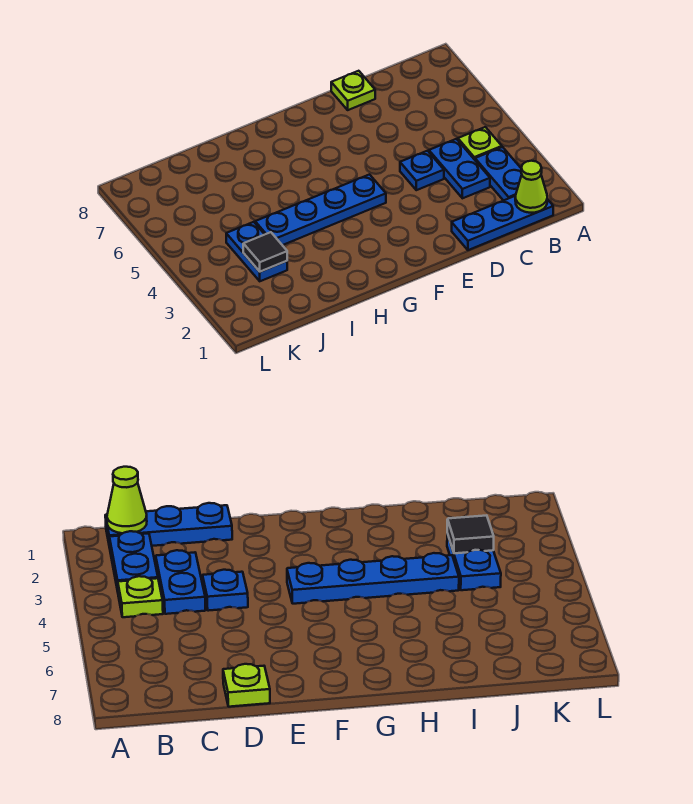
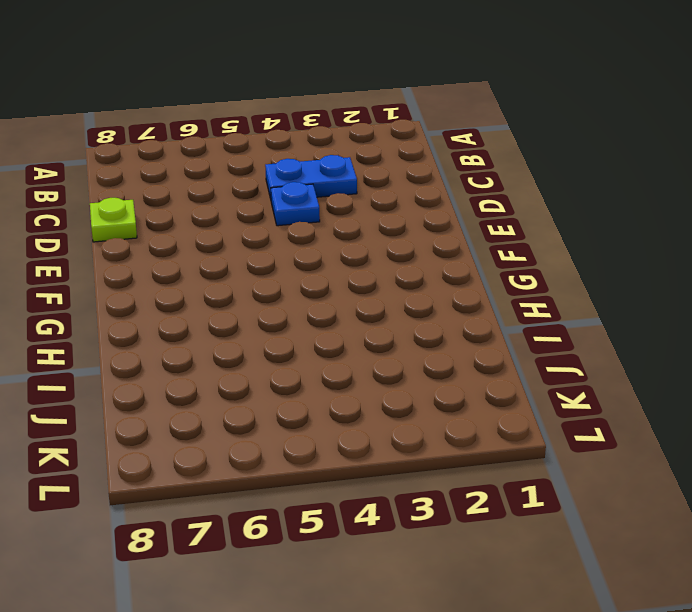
none -> blue plate B1:D1 level 1
none -> blue plate B2:B3 level 1

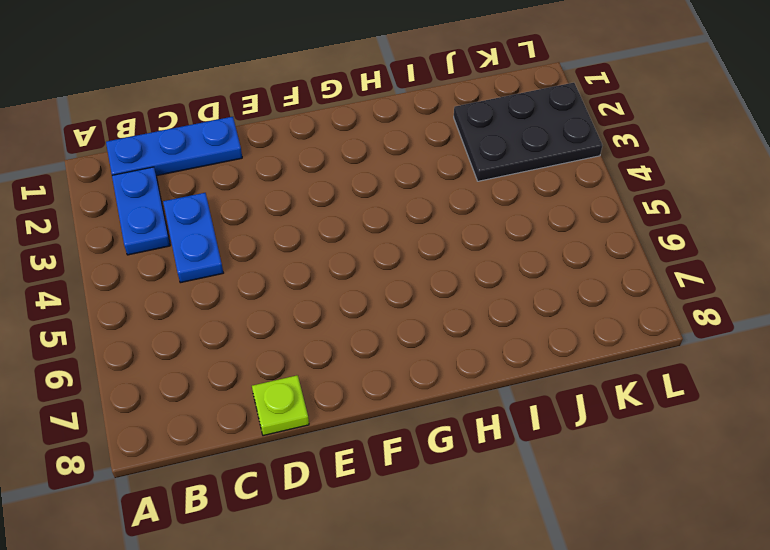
black plate J2:L3 level 1 -> blue plate J3:J4 level 1
none -> lime plate B4 level 1
none -> blue plate D4 level 1

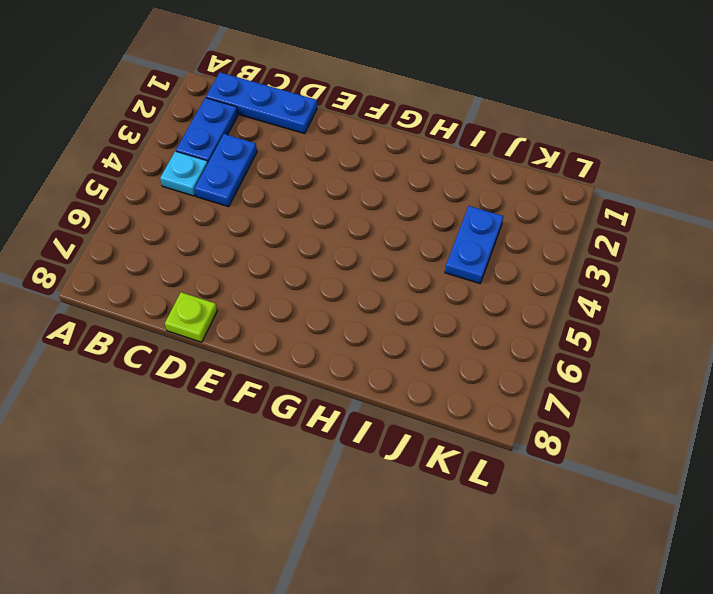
cyan plate B4 level 1 -> lime plate B4 level 1
none -> blue plate D4 level 1
none -> blue plate F4:I4 level 1

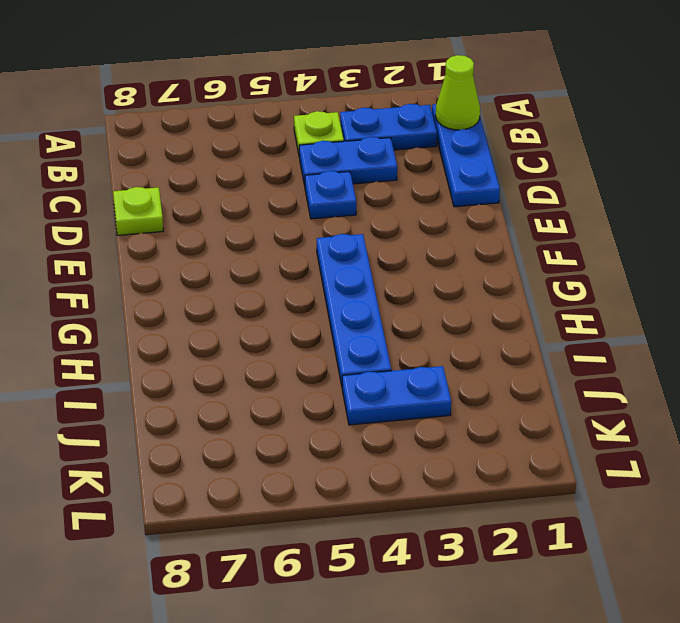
none -> black tile J3 level 2

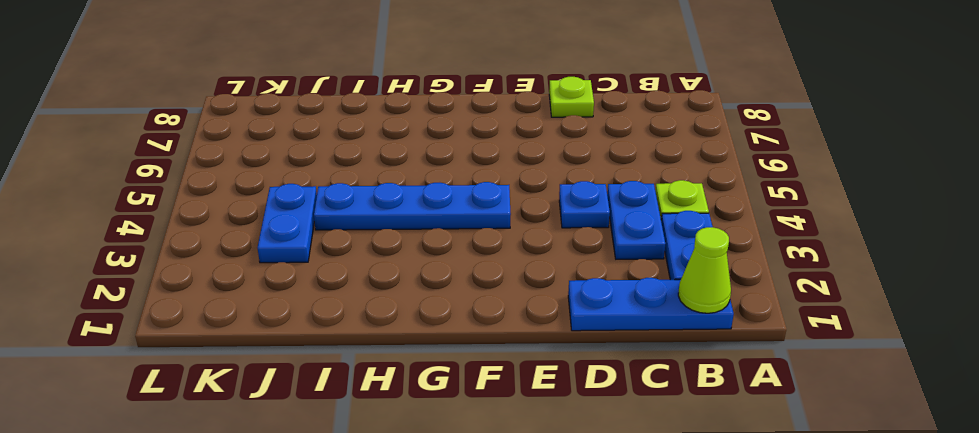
none -> black tile J3 level 2

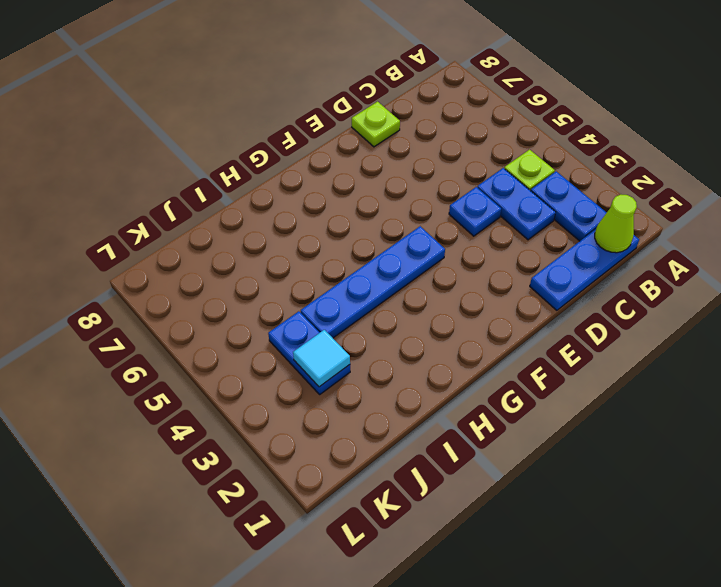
cyan tile J3 level 2 -> black tile J3 level 2

